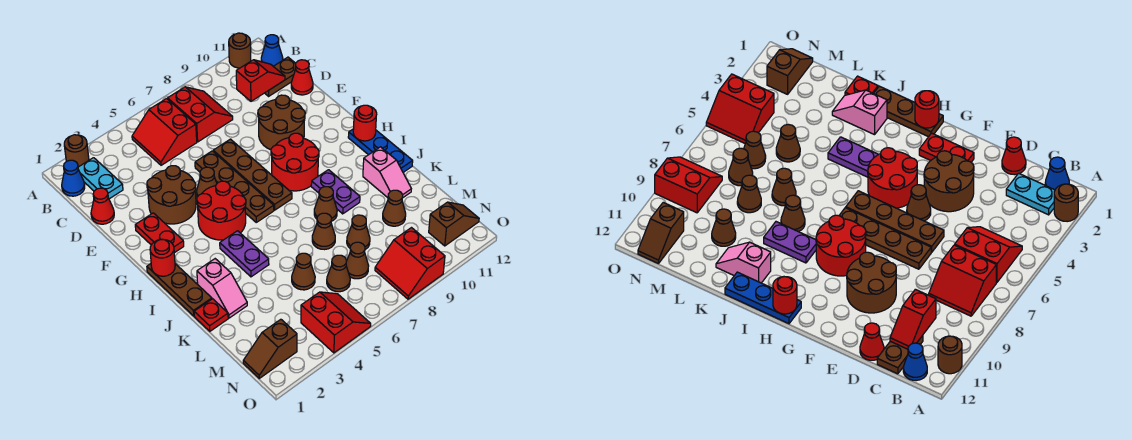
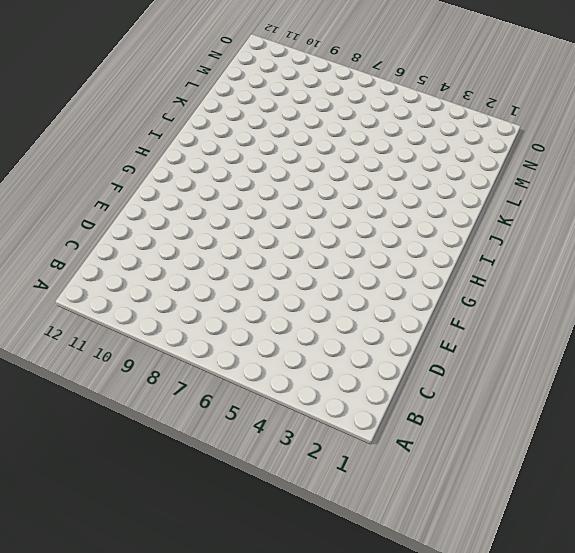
none -> brown round brick A2 level 1
none -> brown round brick A11 level 1
none -> blue cone B1 level 1
none -> cyan plate B2:C2 level 1

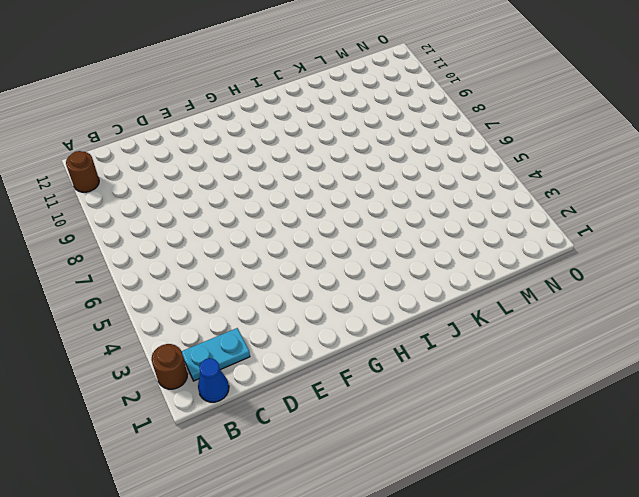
none -> red slope B5:C6 level 1 top 6
none -> red slope B7:C8 level 1 top 7
none -> blue cone B12 level 1
none -> brown plate C11:C12 level 1

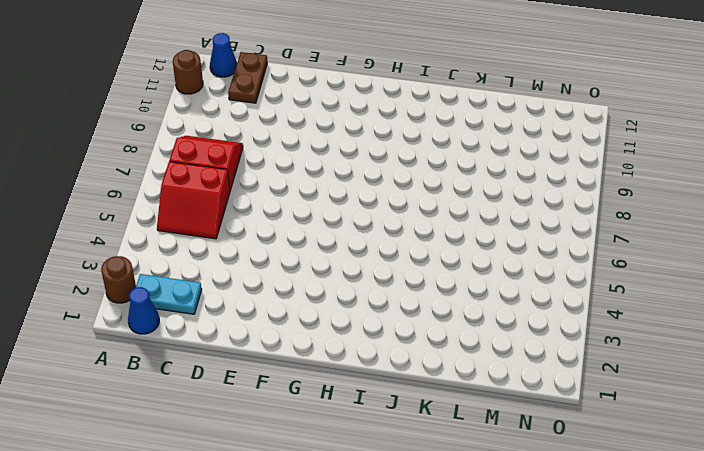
none -> red cone D1 level 1
none -> red cone D12 level 1
none -> brown round brick E3:F4 level 1
none -> brown plate E6:H6 level 1

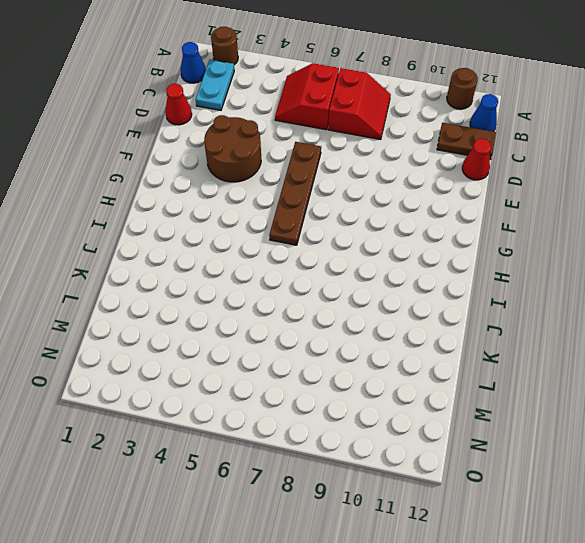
none -> brown plate E7:H7 level 1
none -> brown round brick E9:F10 level 1
none -> red plate F2:G2 level 1
none -> brown cone F5 level 1

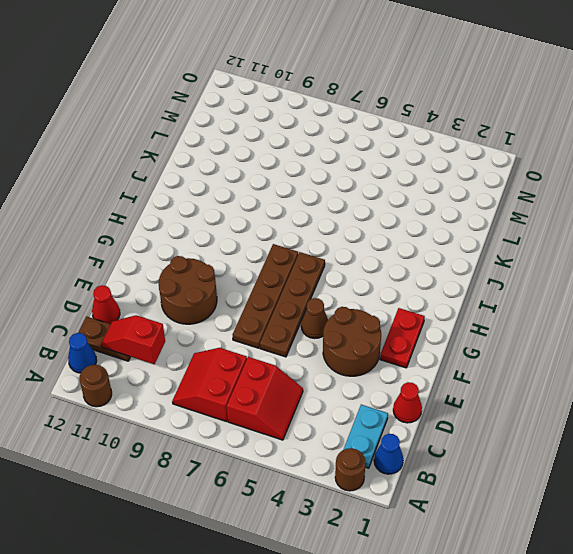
none -> red round brick G4:H5 level 1
none -> red round brick G8:H9 level 1
none -> brown plate H1:J1 level 1
none -> blue plate H12:J12 level 1

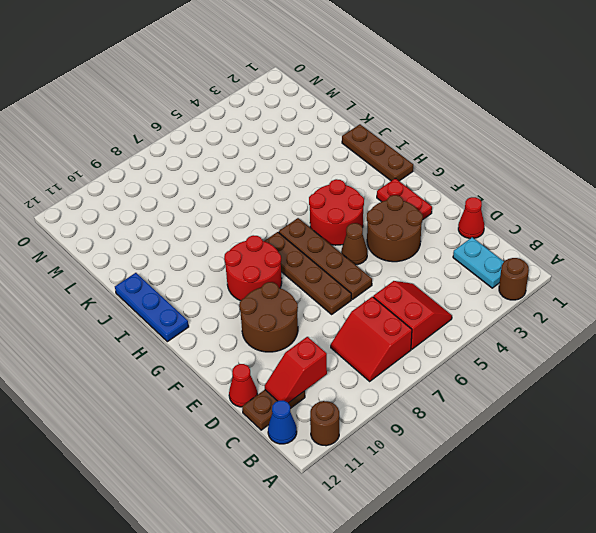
none -> blue cone B1 level 1
none -> purple plate I4:J4 level 1
none -> purple plate I9:J9 level 1
none -> pink slope J2:K2 level 1 top J

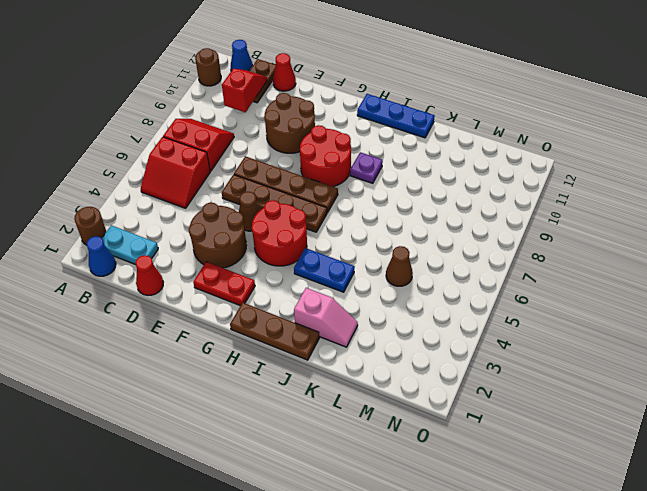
blue plate I4:J4 level 1 -> purple plate I4:J4 level 1
purple plate I9 level 1 -> purple plate I9:J9 level 1
none -> brown cone J8 level 1
none -> pink slope J11:K11 level 1 top J
none -> red plate K1 level 1
none -> brown cone K7 level 1

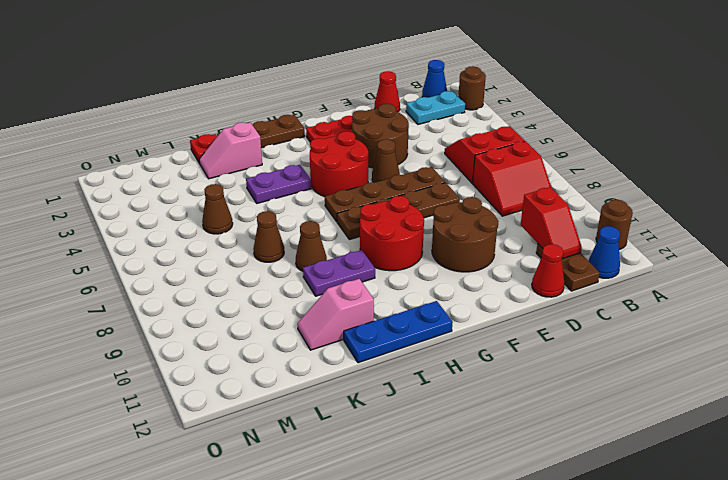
none -> brown cone L8 level 1
none -> brown cone L10 level 1
none -> brown cone M6 level 1
none -> brown cone M7 level 1

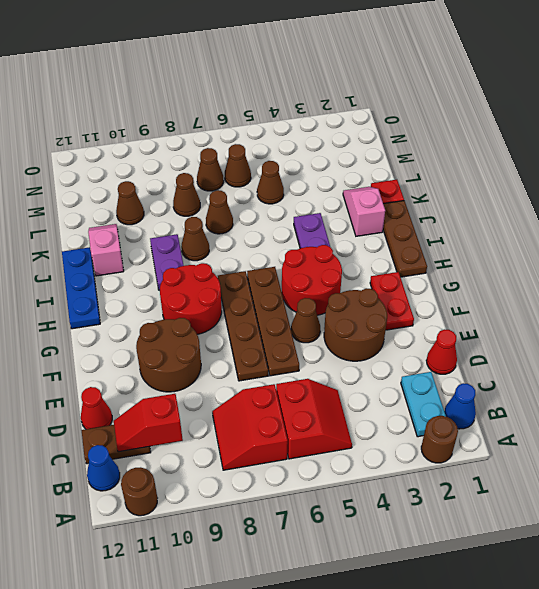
none -> brown slope N1:N2 level 1 top 2
none -> red slope N4:O5 level 1 top 4
none -> red slope N8:O9 level 1 top 9
none -> brown slope N11:N12 level 1 top 11

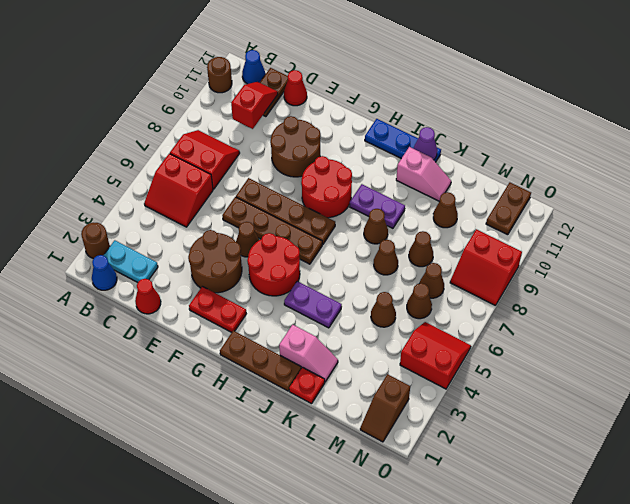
purple cone J12 level 2 -> none
brown plate N11:N12 level 1 -> brown slope N11:N12 level 1 top 11
none -> red round brick H1 level 2
none -> red round brick H12 level 2

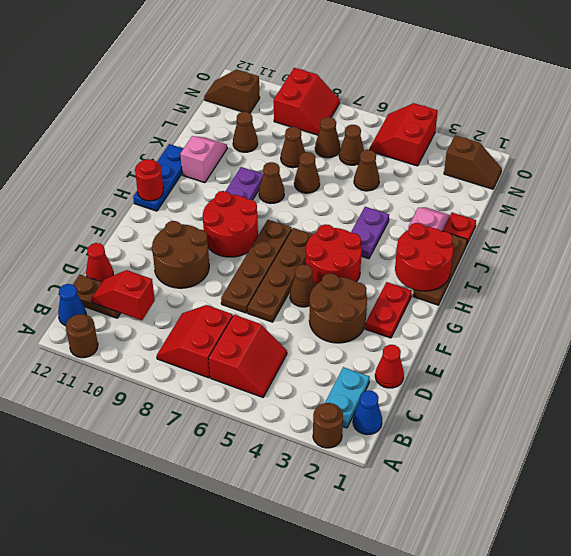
red round brick H1:I2 level 2 -> red round brick H1 level 2

